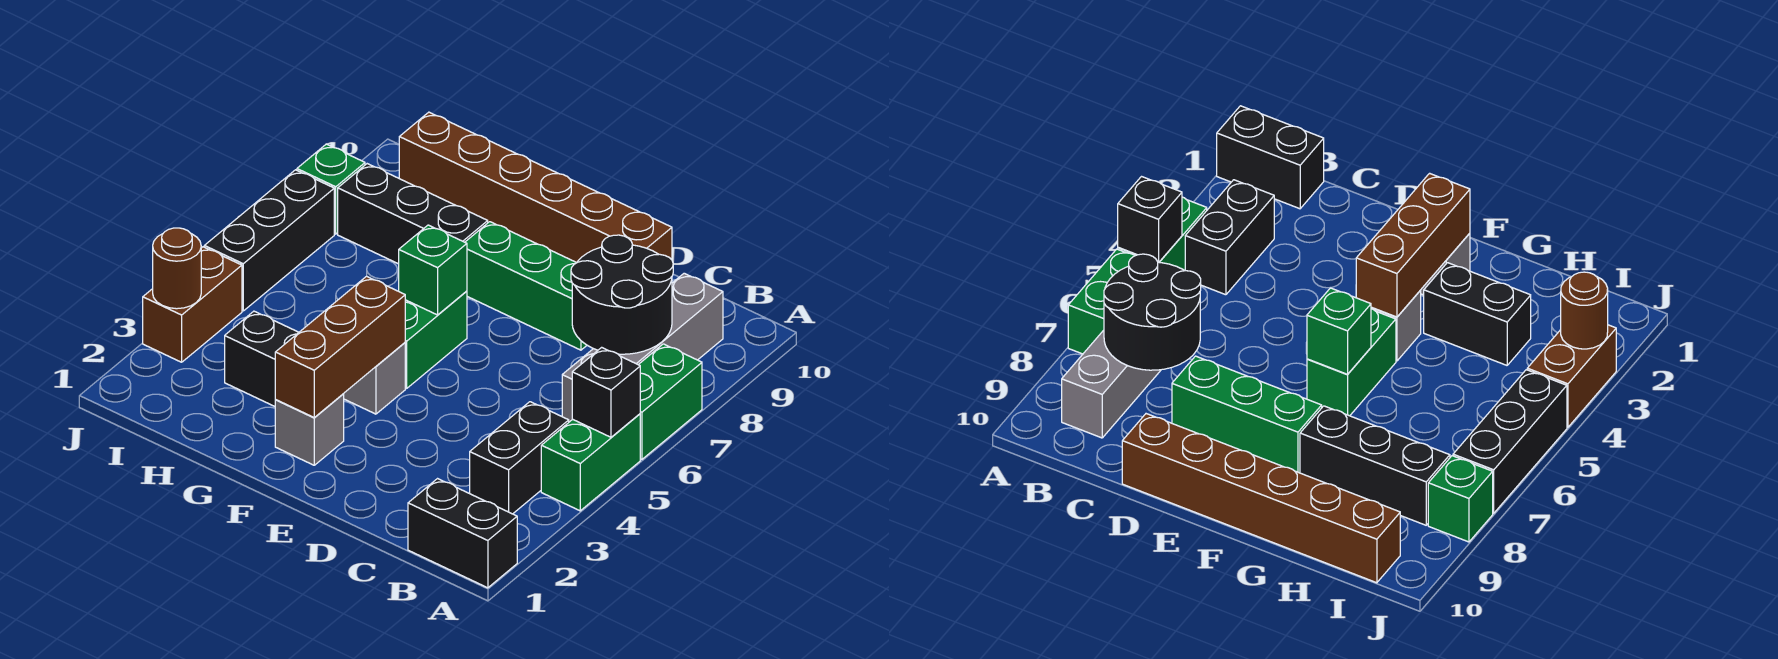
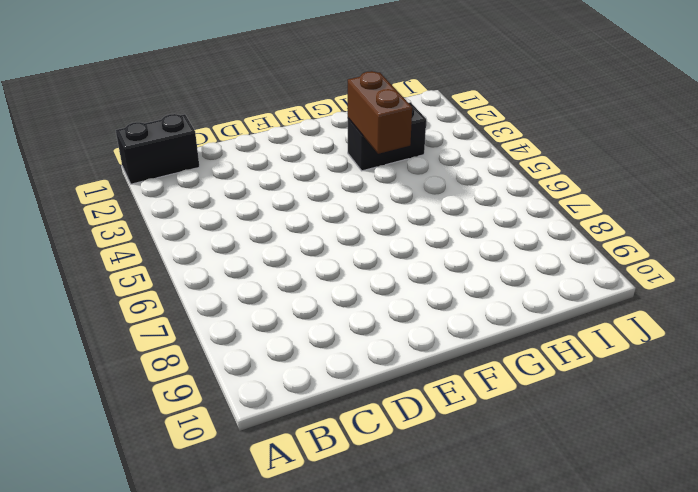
brown brick G3:G4 level 2 -> brown brick J3:J4 level 1
none -> green brick A4:A5 level 1
none -> green brick A6:A7 level 1
none -> black brick B3:B4 level 1

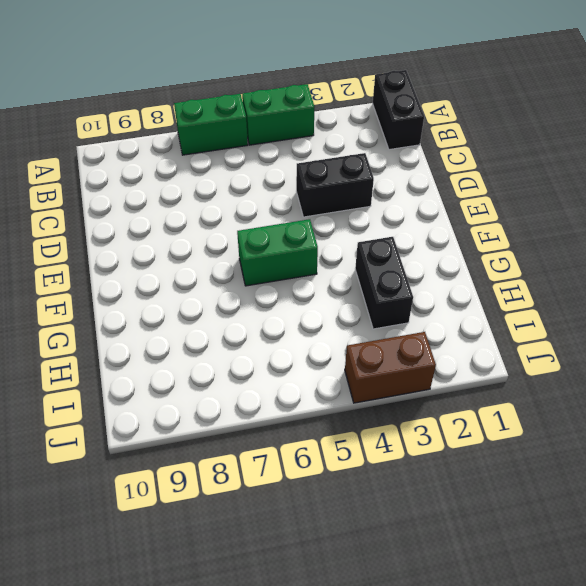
black brick D3:D4 level 1 -> black brick B3:B4 level 1
none -> grey brick B6:B9 level 1
none -> green brick D8:F8 level 1
none -> brown brick D10:I10 level 1

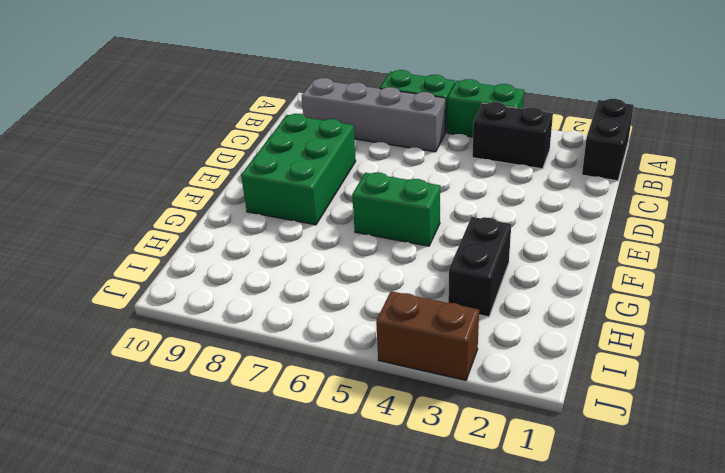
green brick D8:F9 level 1 -> green brick D8:F8 level 1
none -> brown brick D10:I10 level 1
none -> grey brick F2 level 1
none -> grey brick F4 level 1

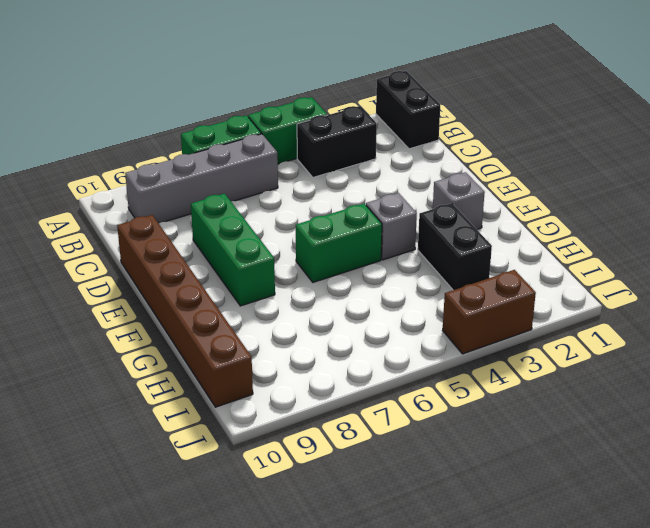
none -> black brick G8:I8 level 1
none -> black brick J5:J7 level 1
none -> green brick J8 level 1

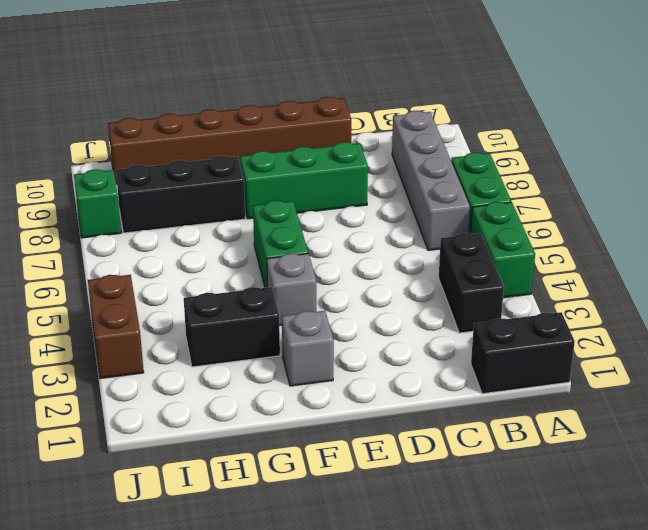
none -> black brick J5:J7 level 1
none -> black brick A5 level 2
none -> black round brick B7:C8 level 2

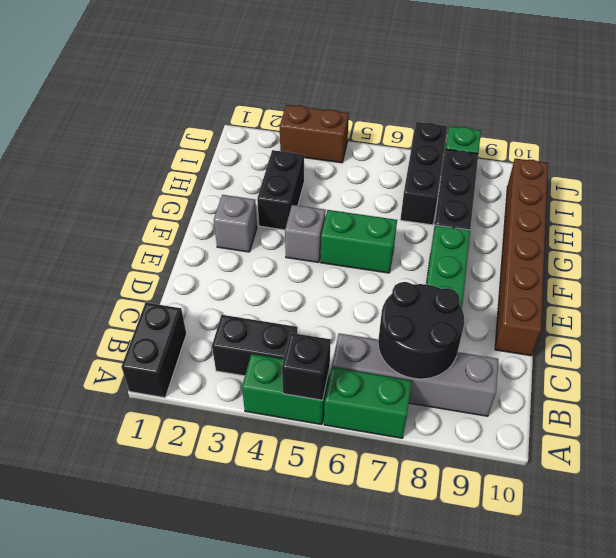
black brick H7:J7 level 1 -> black brick J5:J7 level 1
none -> brown brick F2:F4 level 2
none -> green brick F6 level 2
none -> brown round brick J3 level 2

